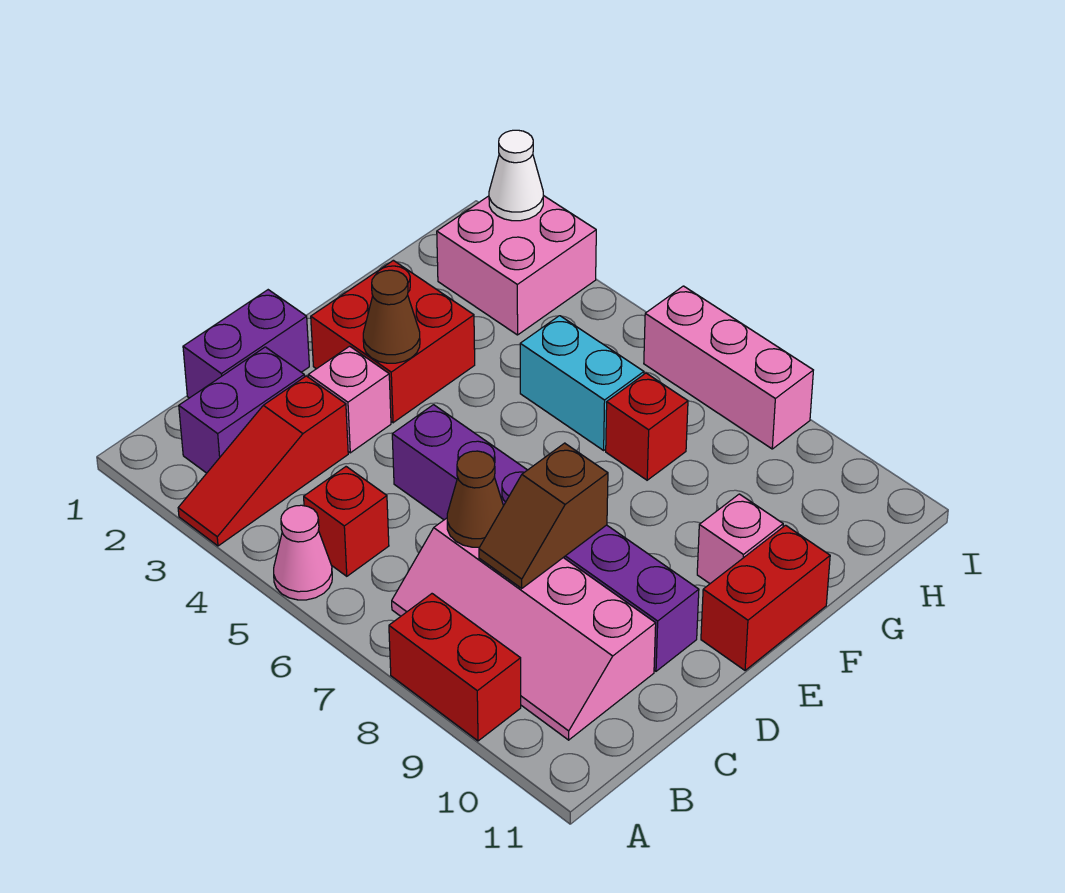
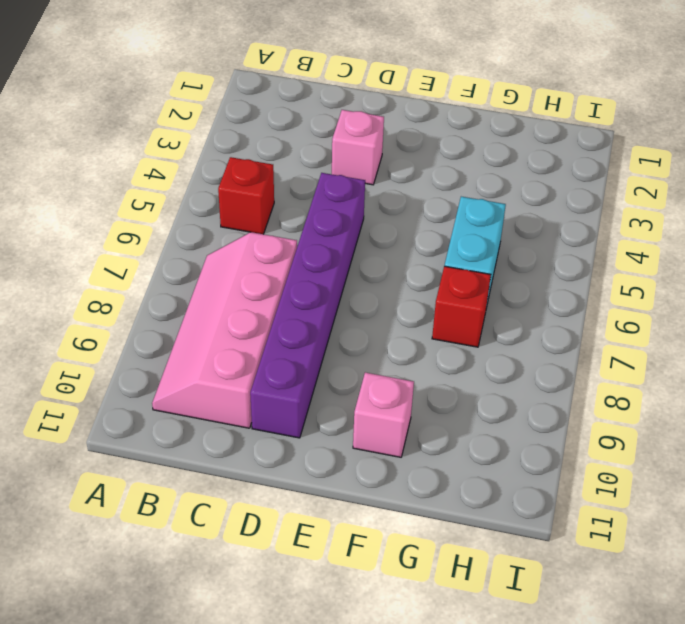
none -> red slope A3:C3 level 1 top C
none -> pink cone A5 level 1
none -> red brick A8:A9 level 1

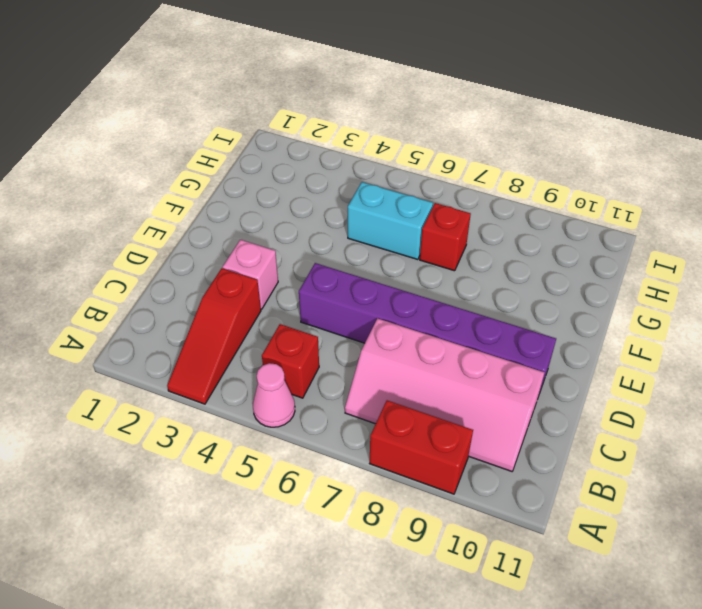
none -> purple brick B2:C2 level 1
none -> purple brick C1:D1 level 1
none -> red brick E2:F3 level 1

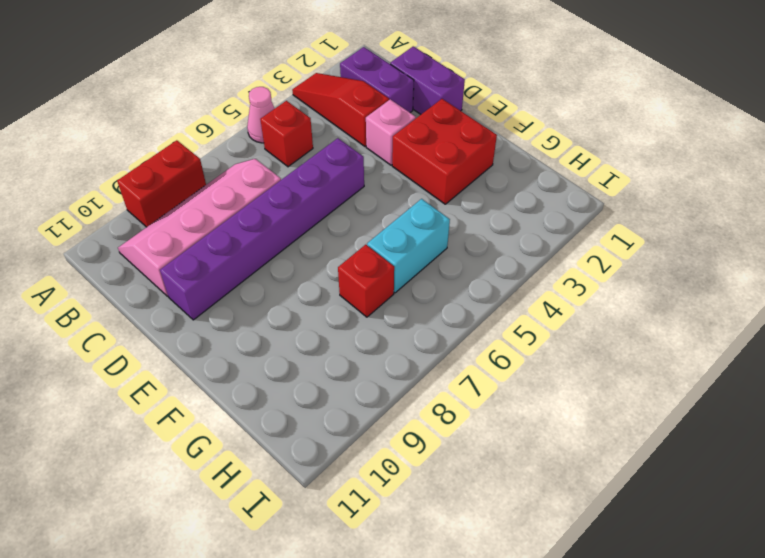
none -> red brick E11:F11 level 1
none -> pink brick F10 level 1
none -> pink brick H2:I3 level 1

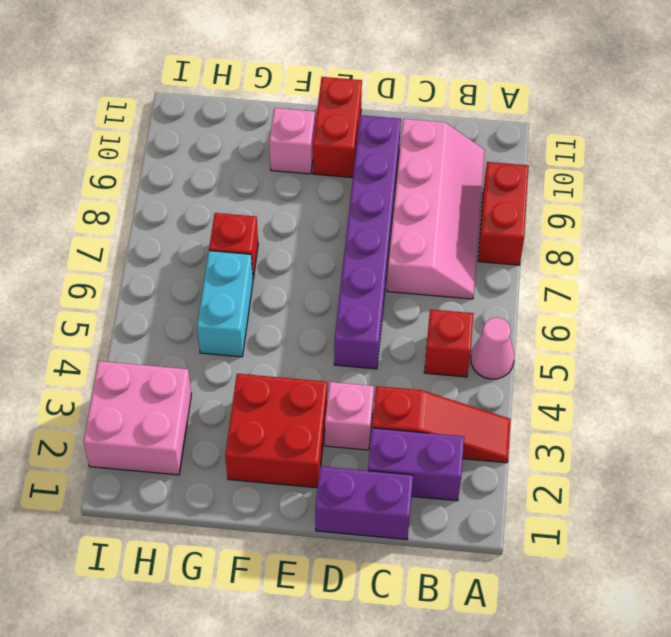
red brick E10:E11 level 1 -> red brick E11:F11 level 1
none -> pink brick I6:I8 level 1
none -> brown cone C7 level 2
none -> brown slope C8:D8 level 2 top D

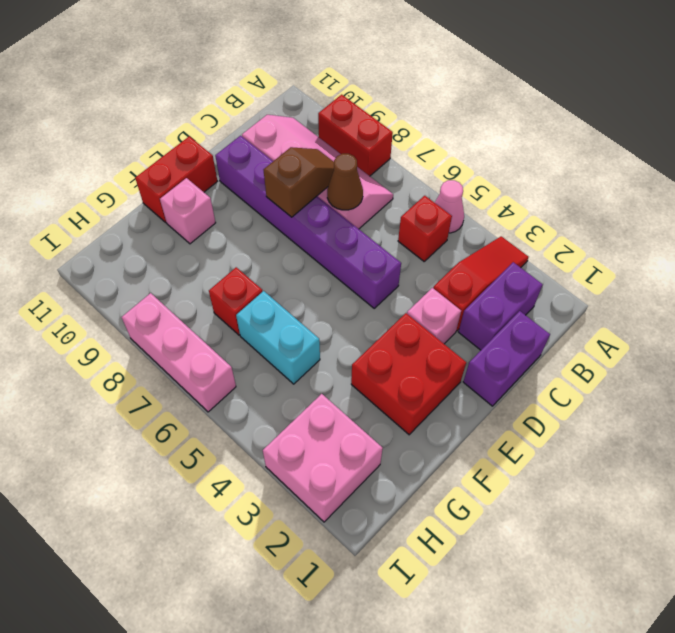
none -> brown cone E3 level 2
none -> white cone I2 level 2

